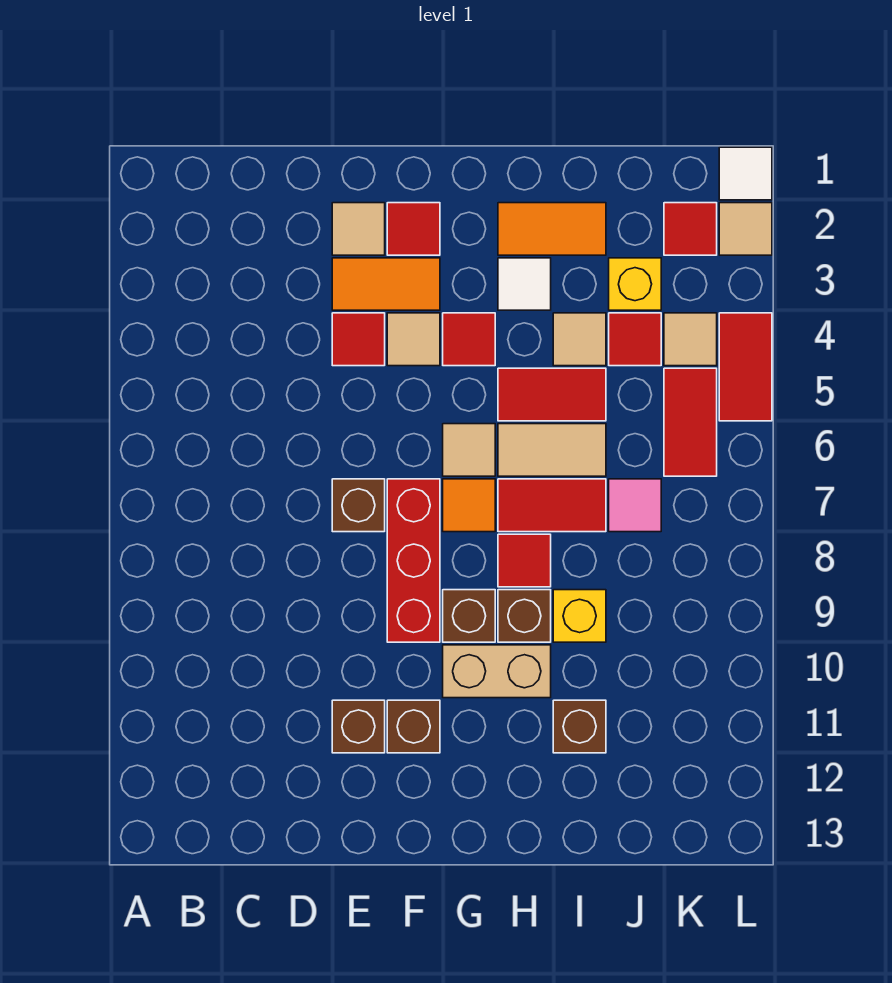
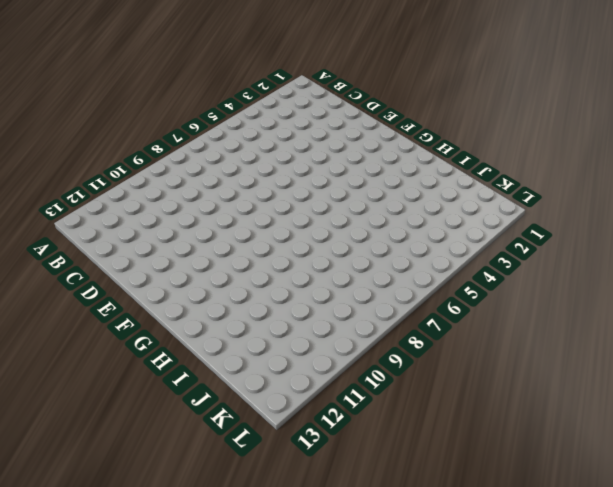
none -> tan tile E2 level 1
none -> orange tile E3:F3 level 1
none -> red tile E4 level 1
none -> brown brick E7 level 1

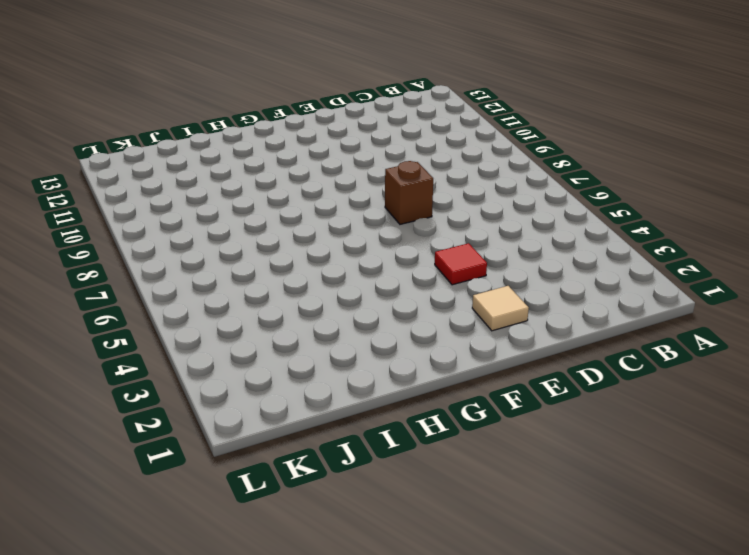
none -> orange tile E3:F3 level 1
none -> brown brick E11 level 1
none -> red tile F2 level 1
none -> tan tile F4 level 1

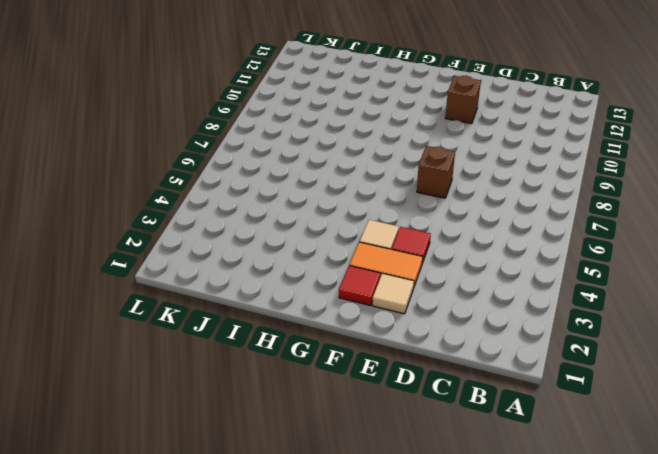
none -> red brick F7:F9 level 1
none -> brown brick F11 level 1
none -> red tile G4 level 1
none -> tan tile G6 level 1

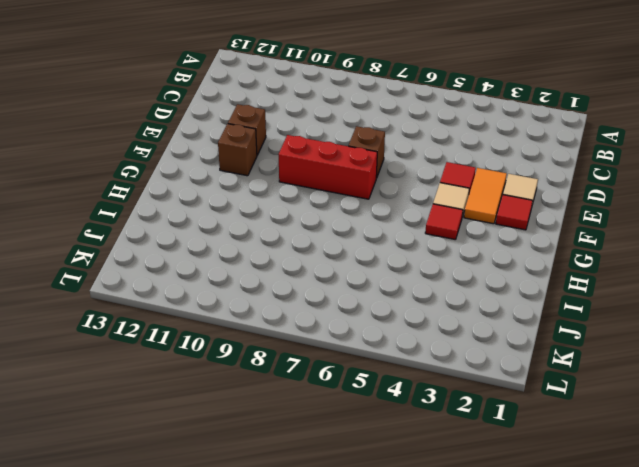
none -> tan tile G6 level 1
none -> orange tile G7 level 1
none -> brown brick G9 level 1
none -> tan brick G10:H10 level 1

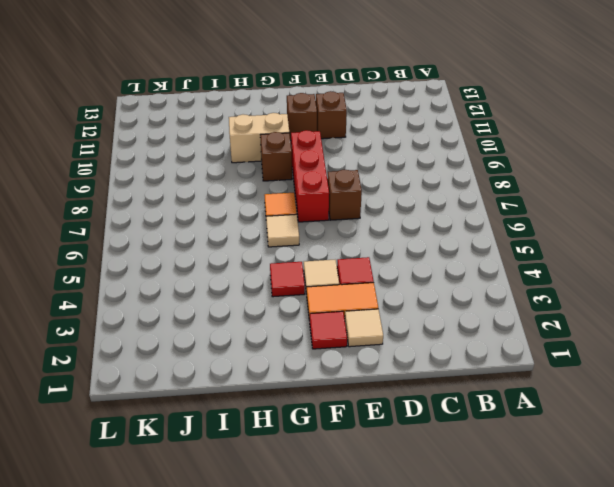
none -> orange tile H2:I2 level 1
none -> white tile H3 level 1
none -> red tile H5:I5 level 1
none -> tan tile H6:I6 level 1

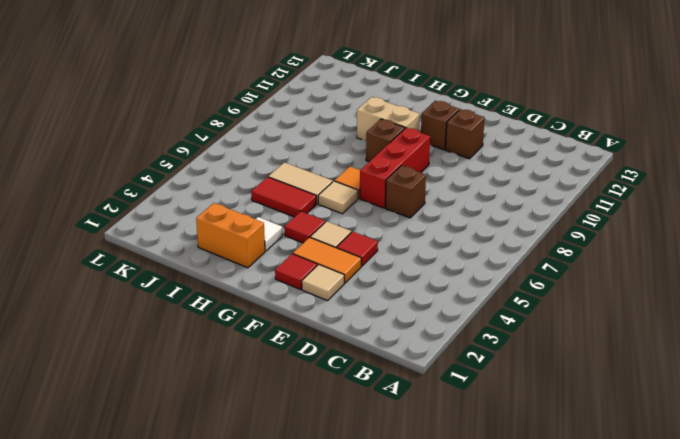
orange brick H2:I2 level 1 -> orange tile H2:I2 level 1
none -> red tile H7:I7 level 1
none -> red tile H8 level 1
none -> brown brick H9 level 1
none -> tan tile I4 level 1

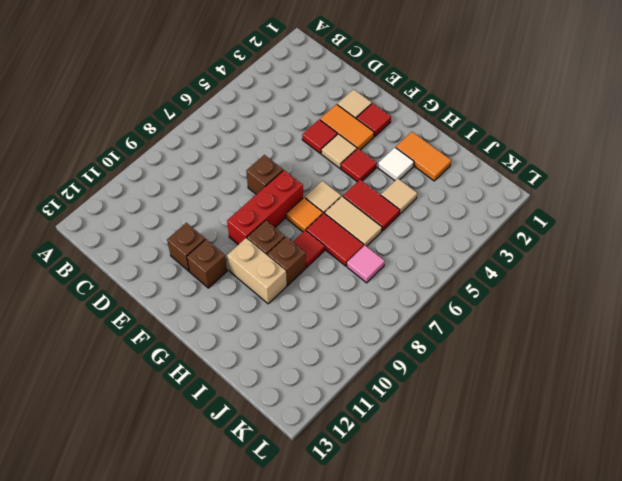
none -> yellow brick I9 level 1
none -> brown brick I11 level 1
none -> yellow brick J3 level 1
none -> red tile J4 level 1

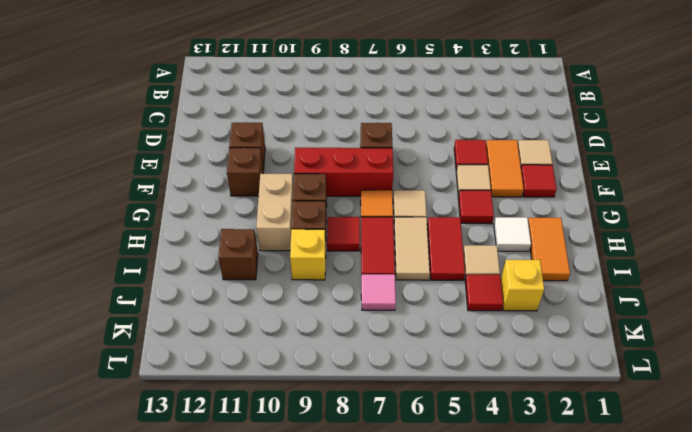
none -> red tile K2 level 1
none -> tan tile K4 level 1
none -> red tile K5:K6 level 1
none -> white tile L1 level 1

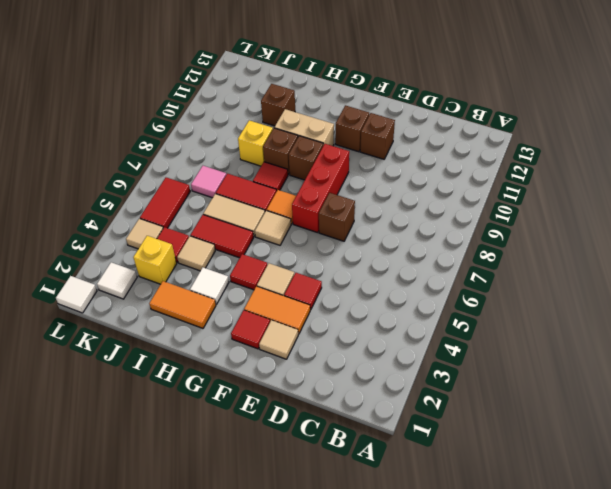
white tile K2 level 1 -> red tile K2 level 1
none -> tan tile L2 level 1
none -> red tile L4:L5 level 1

